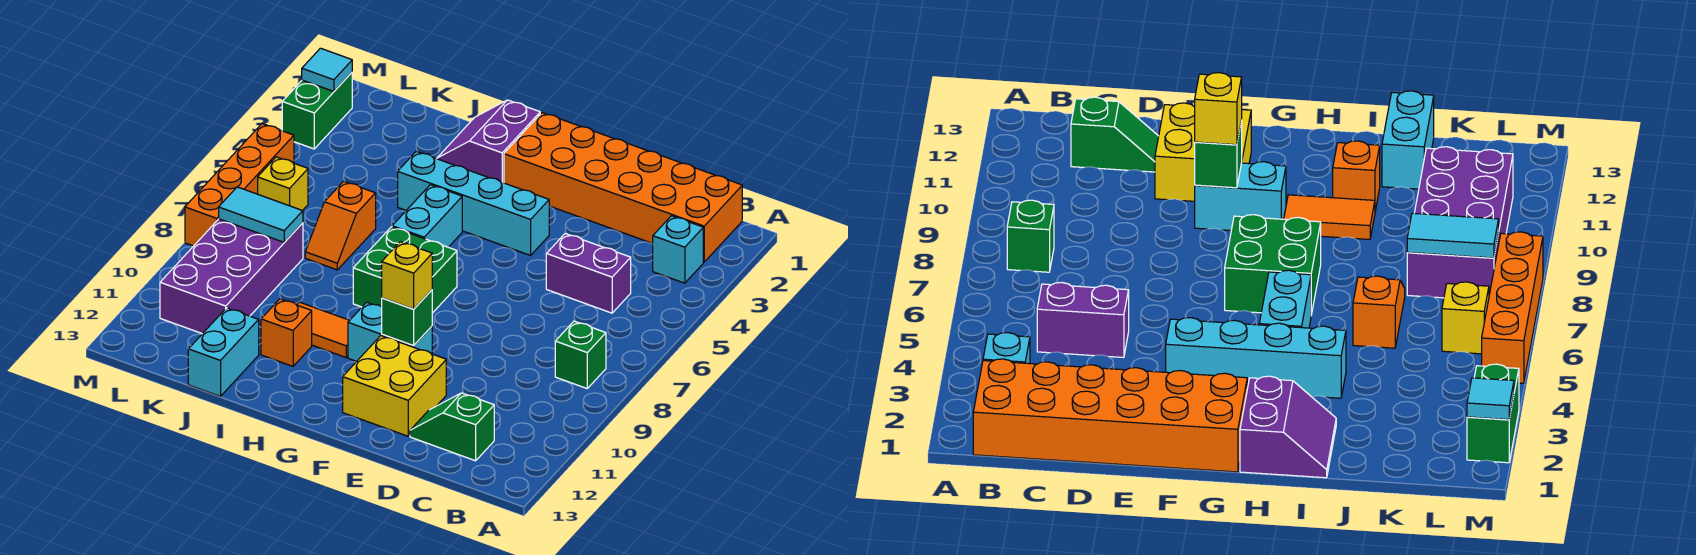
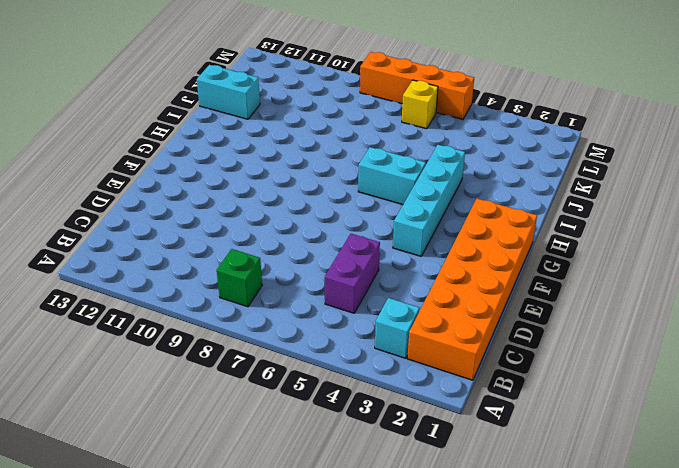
none -> green slope C12:D12 level 1 top C
none -> yellow brick E11:F12 level 1
none -> cyan brick F10:G10 level 1

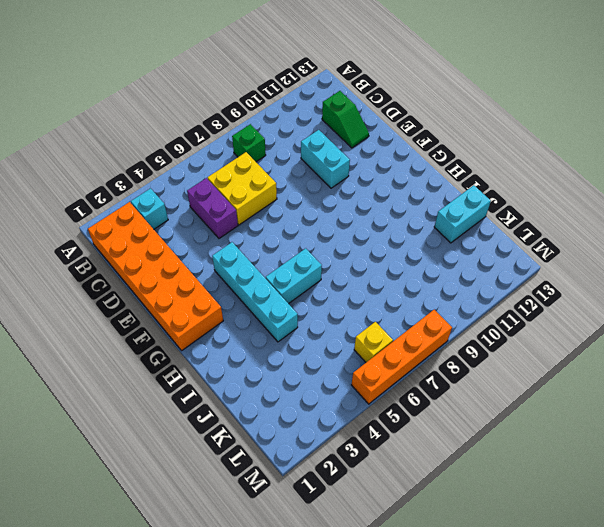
yellow brick C6:D7 level 1 -> yellow brick E11:F12 level 1
cyan brick D10:E10 level 1 -> cyan brick F10:G10 level 1
none -> green brick G7:H8 level 1
none -> purple slope H1:I2 level 1 top H
none -> orange tile H10:I10 level 1

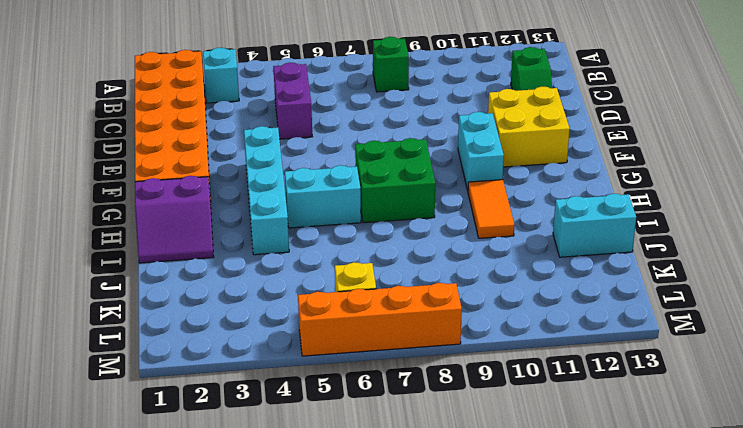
none -> orange brick I11 level 1
none -> orange slope J6:J7 level 1 top 6
none -> purple brick K8:L11 level 1

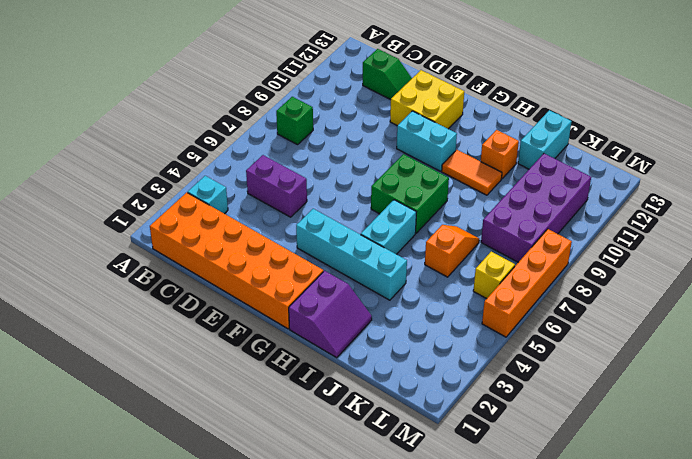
none -> green brick M2:M3 level 1
none -> green brick F10 level 2
none -> cyan tile K8:L8 level 2

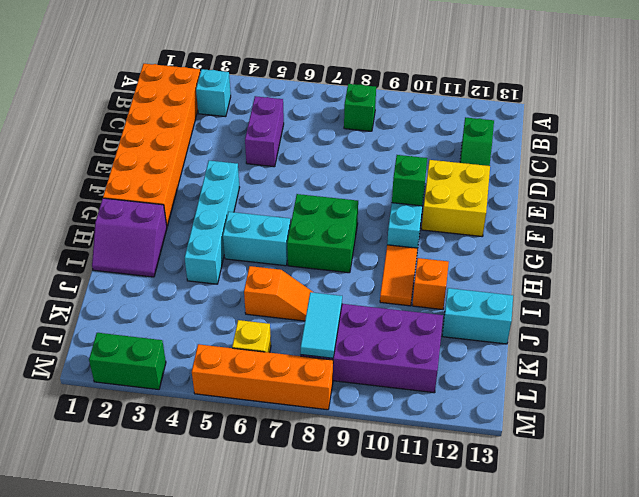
none -> cyan tile M2 level 2
none -> yellow brick F10 level 3

